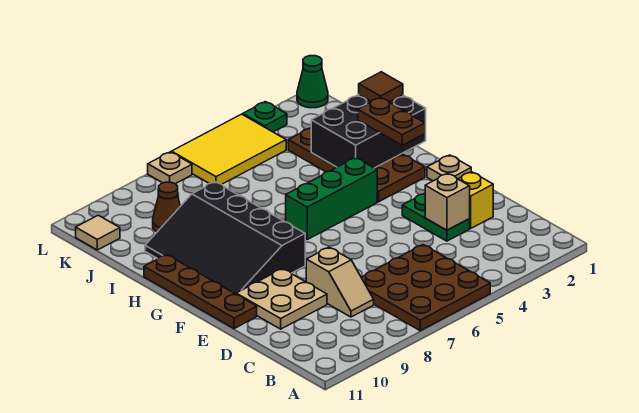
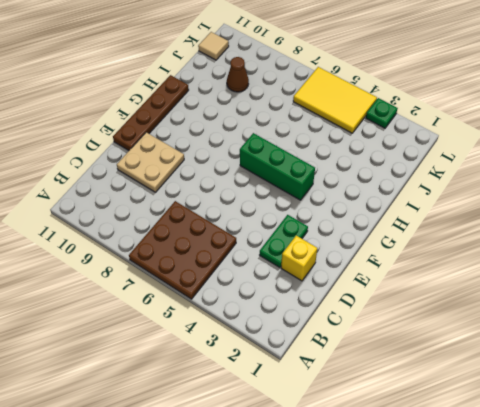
none -> tan slope C8:D8 level 1 top D
none -> tan plate F1 level 1
none -> black slope F8:I10 level 1 top 8

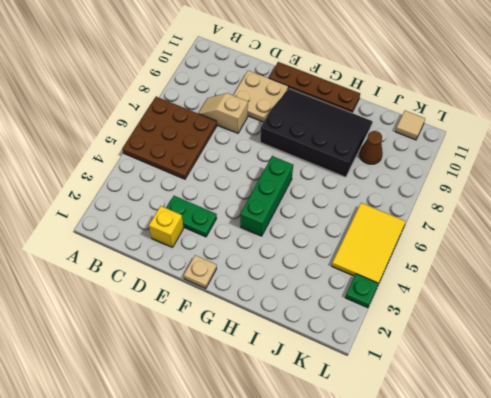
none -> brown plate G2:J3 level 1
none -> green cone L1 level 1
none -> tan plate L7 level 1

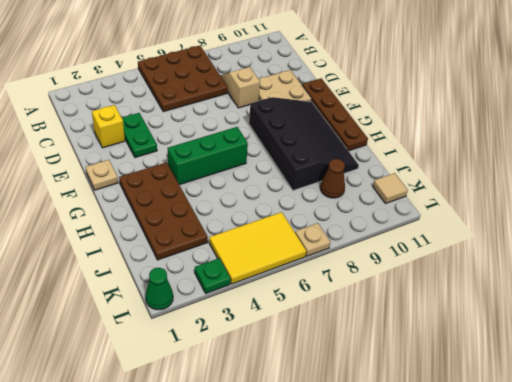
none -> tan brick D3 level 2
none -> black brick H1:I3 level 2
none -> brown plate G2:H2 level 3

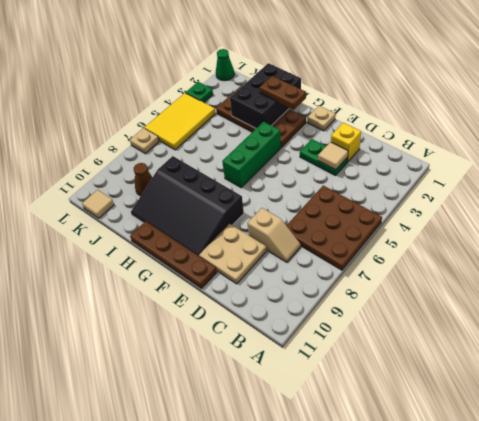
tan tile D3 level 2 -> tan brick D3 level 2
none -> brown tile I1 level 3

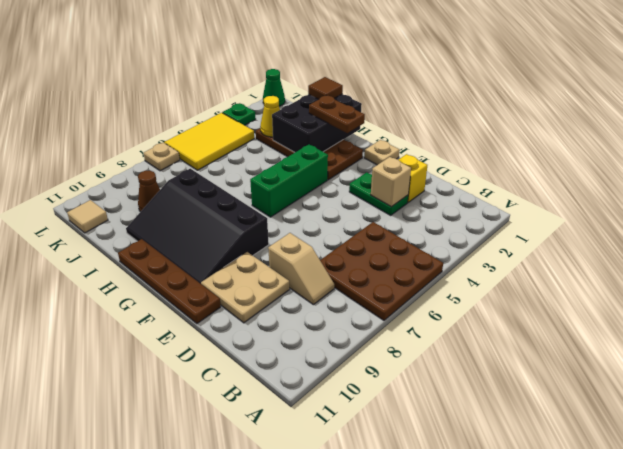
yellow cone J3 level 2 -> none

